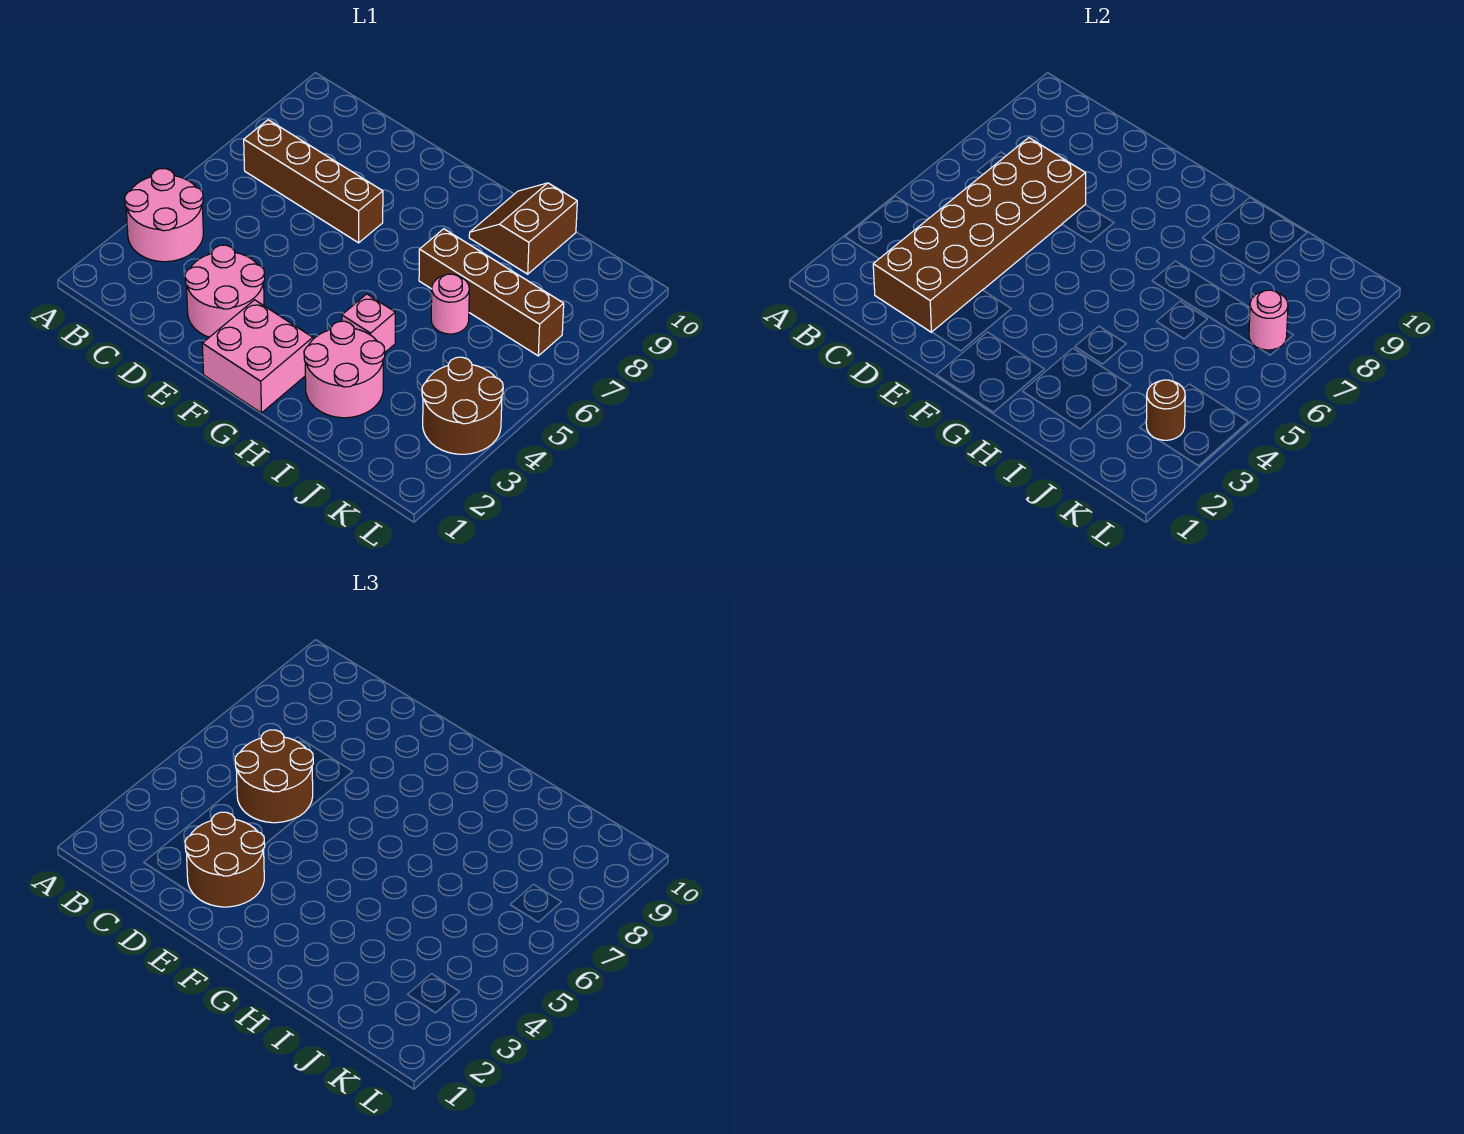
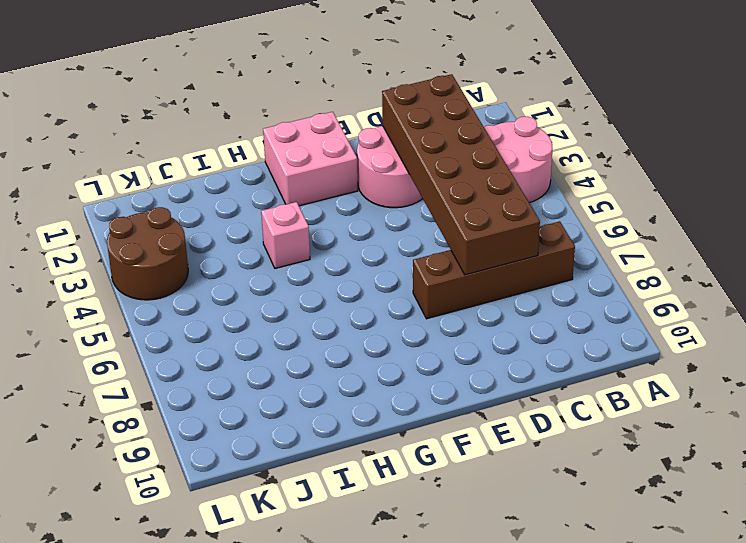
none -> pink round brick H2:I3 level 1
none -> brown brick H7:K7 level 1
none -> brown slope H9:I10 level 1 top I

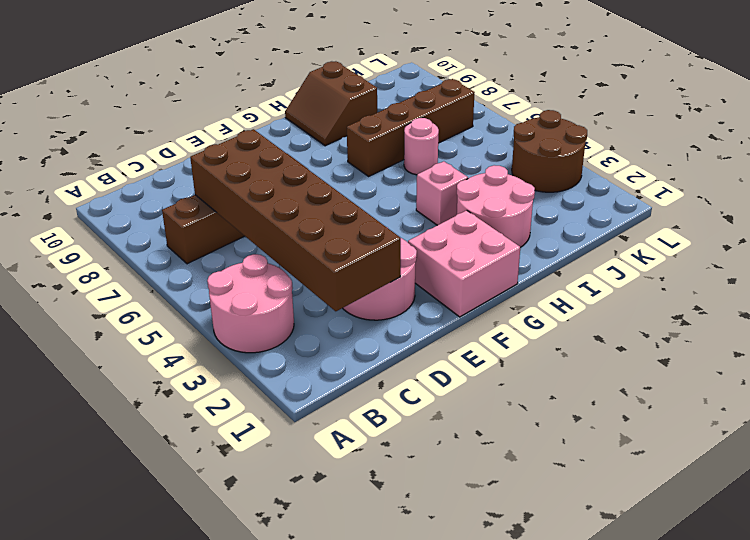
none -> brown round brick K3 level 2
none -> pink round brick K7 level 2
none -> brown round brick C5:D6 level 3

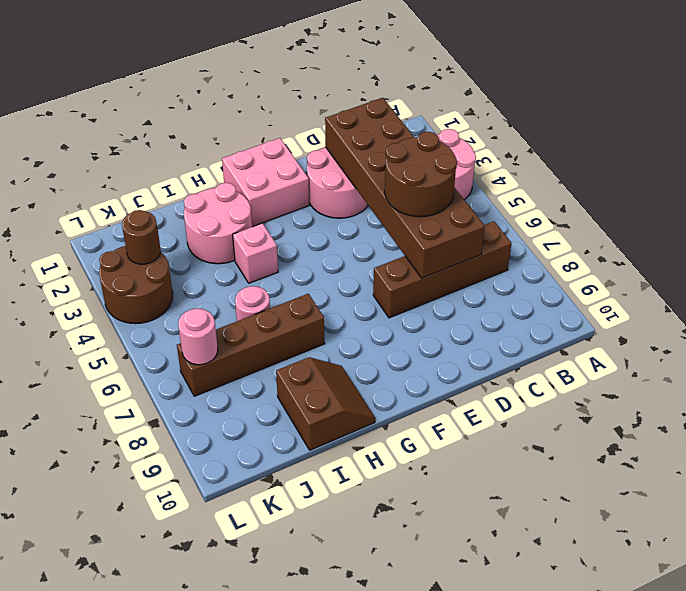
none -> brown round brick D2:E3 level 3

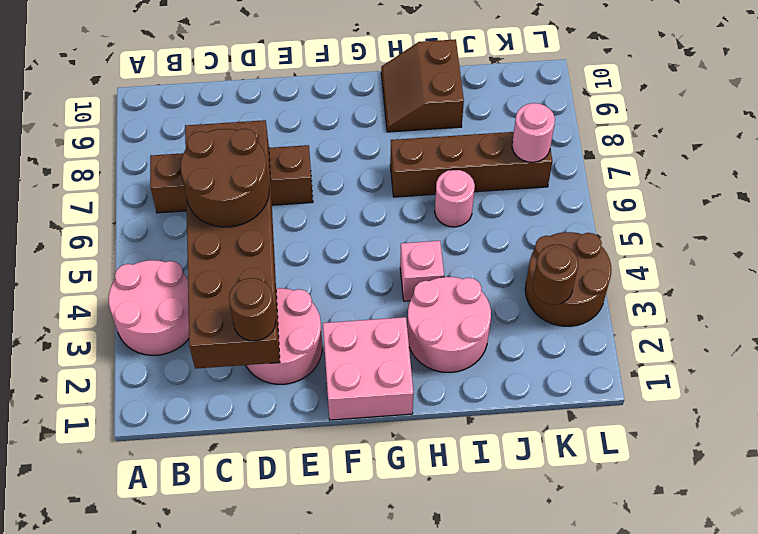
brown round brick D2 level 3 -> brown round brick D2:E3 level 3

